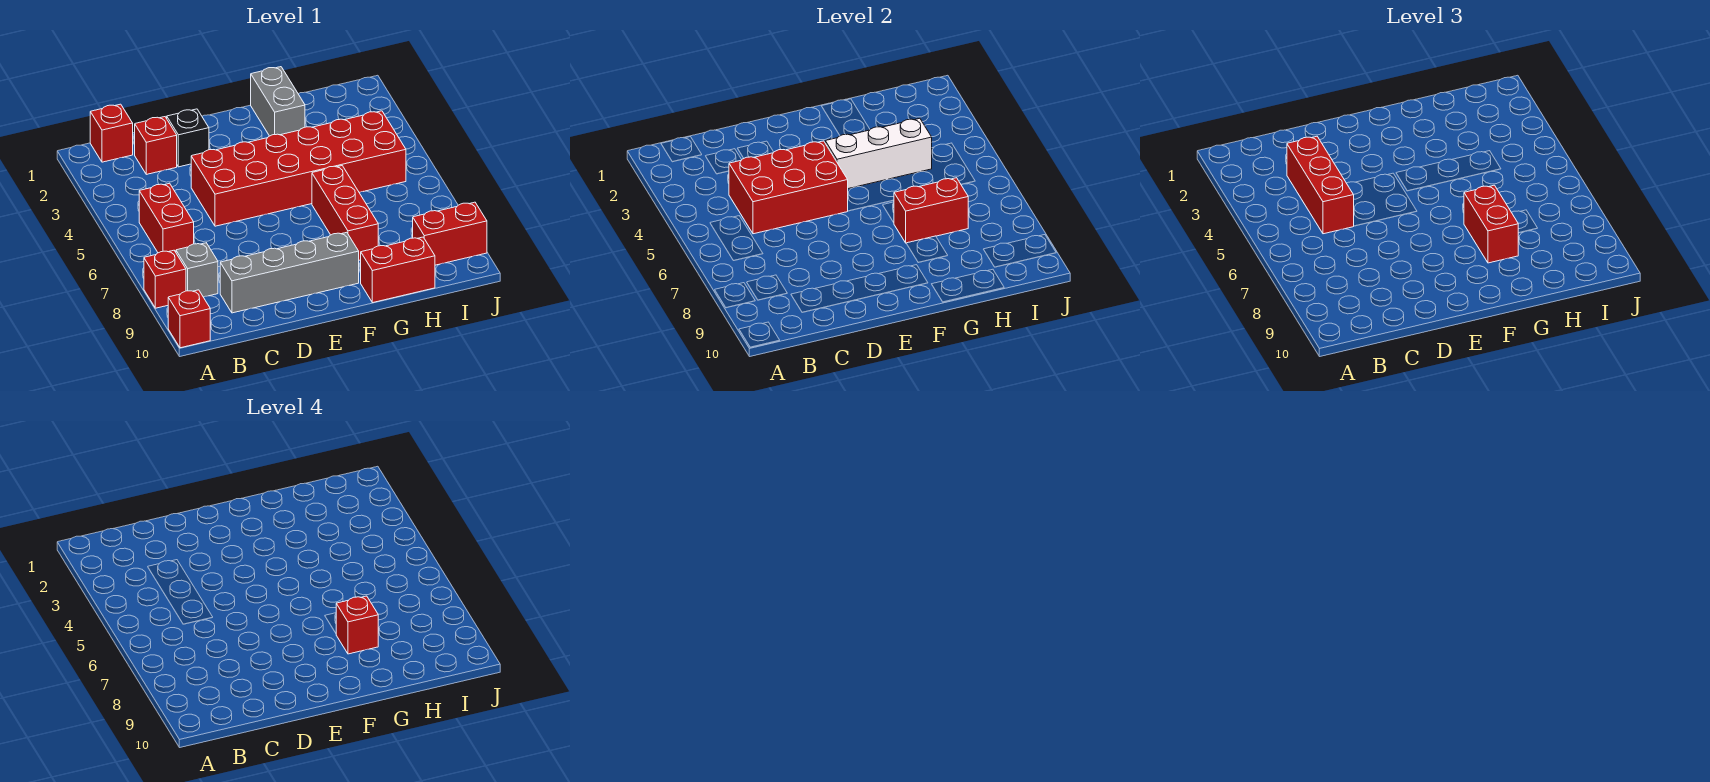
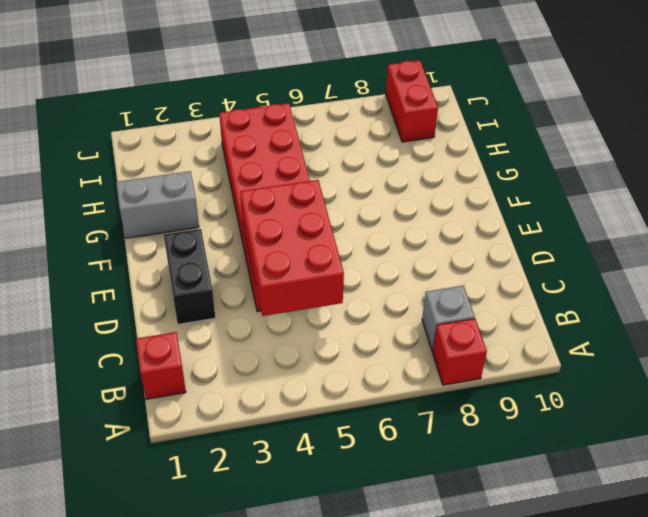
black brick D2:E2 level 1 -> black brick D2 level 1
none -> red brick A10 level 1
none -> red brick B5:B6 level 1
none -> red brick C2 level 1

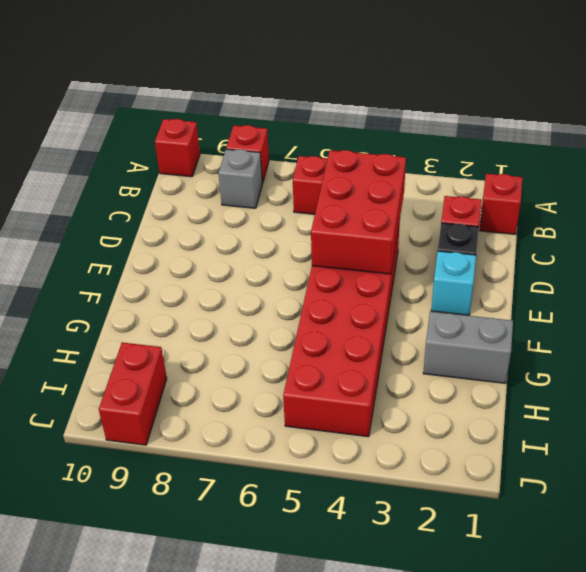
cyan brick E2 level 1 -> none
none -> grey brick C9:F9 level 1
none -> red brick G6:G8 level 1
none -> red brick G10:H10 level 1

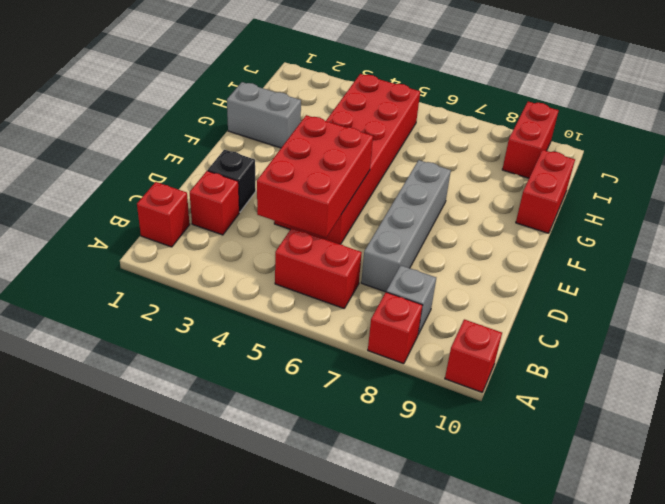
grey brick C7:F7 level 1 -> grey brick C9:F9 level 1
none -> red brick G6:G8 level 1
none -> white brick F4:H4 level 2
none -> red brick G7:H7 level 2

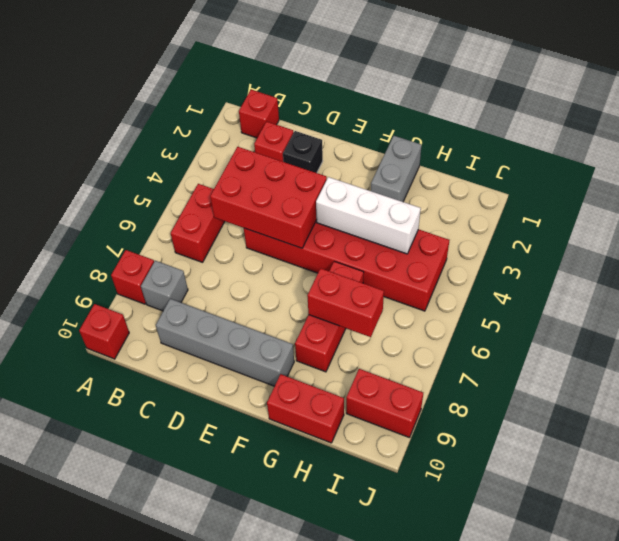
none -> red brick C3:C5 level 3
none -> red brick G7:G8 level 3
none -> red brick G8 level 4

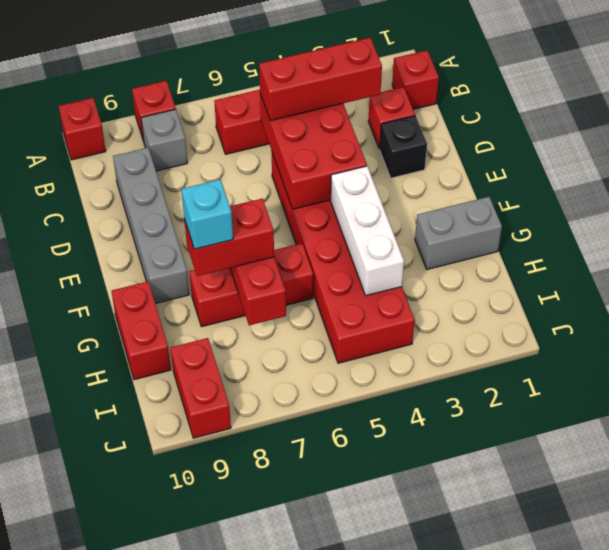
cyan brick G8 level 4 -> red brick G8 level 4

